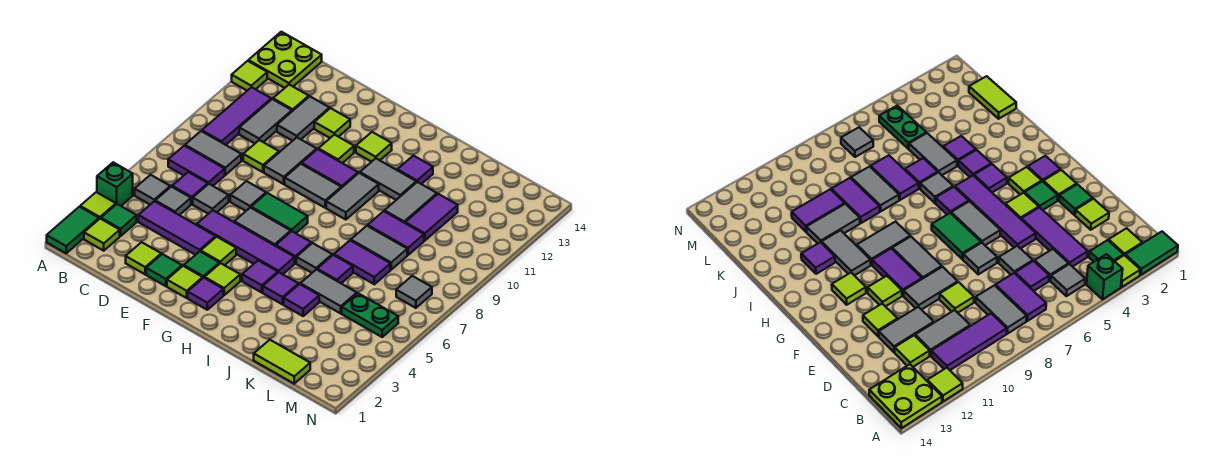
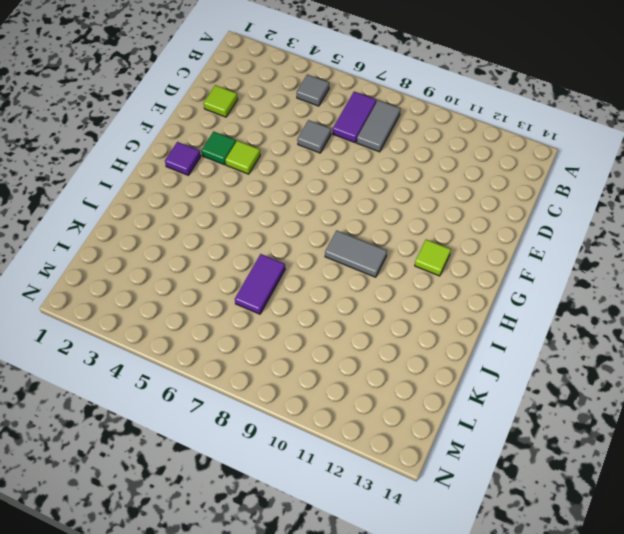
none -> green tile A1:A2 level 1
none -> lime tile A3 level 1
none -> green brick A4 level 1
none -> lime tile A12 level 1

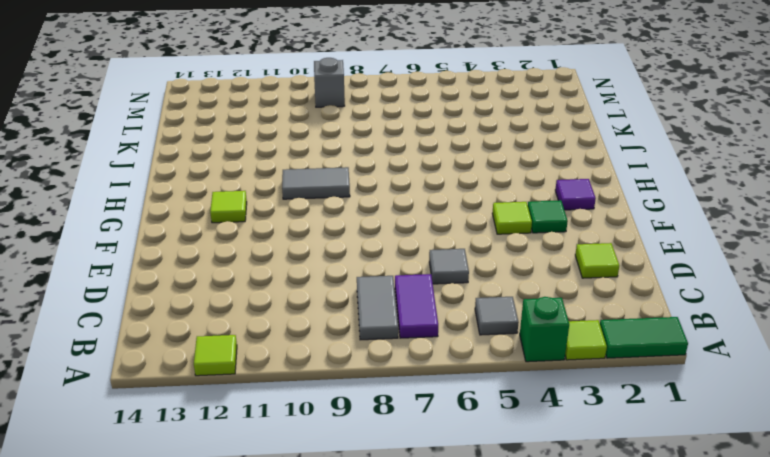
grey brick M9 level 1 -> none
none -> lime plate A13:B14 level 1
none -> lime tile B2 level 1
none -> green tile B3 level 1
none -> purple tile B9:B11 level 1

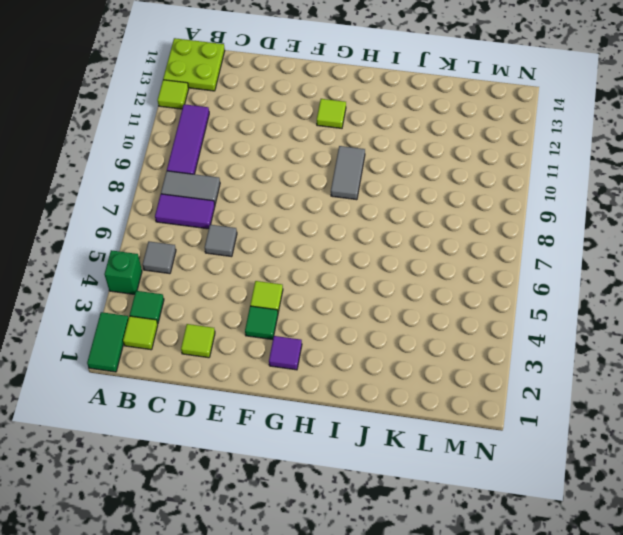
none -> lime tile A3 level 1
none -> purple tile C4:E4 level 1
none -> grey tile C5 level 1
none -> purple tile C6 level 1

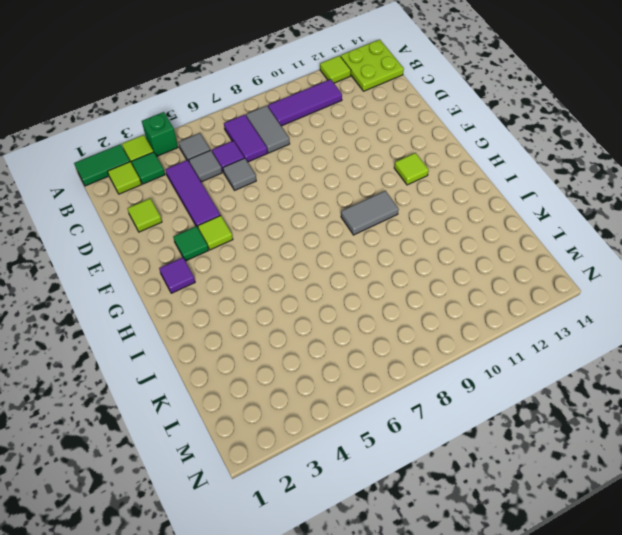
none -> grey tile C10:C11 level 1
none -> lime tile C12 level 1
none -> lime tile D9 level 1
none -> grey tile D11:D12 level 1

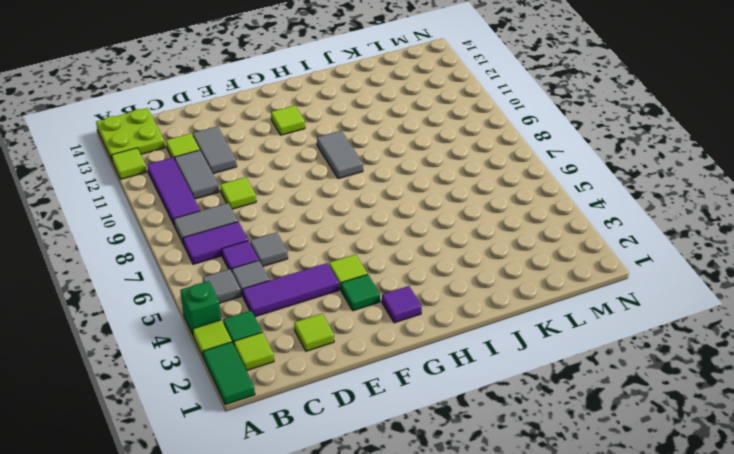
none -> green tile E2 level 1
none -> purple tile E5:H5 level 1
none -> grey tile E7 level 1
none -> grey tile E9:E10 level 1

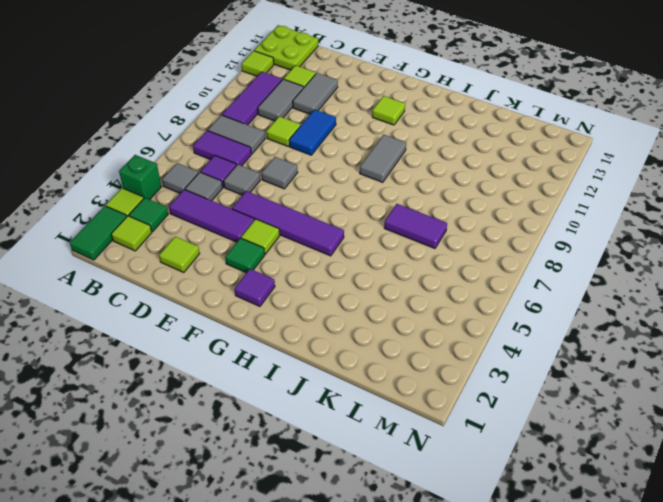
blue tile E9:E10 level 1 -> grey tile E9:E10 level 1
none -> green tile E2 level 1
none -> lime tile E12 level 1
none -> lime tile F2 level 1
none -> grey tile F6:G6 level 1

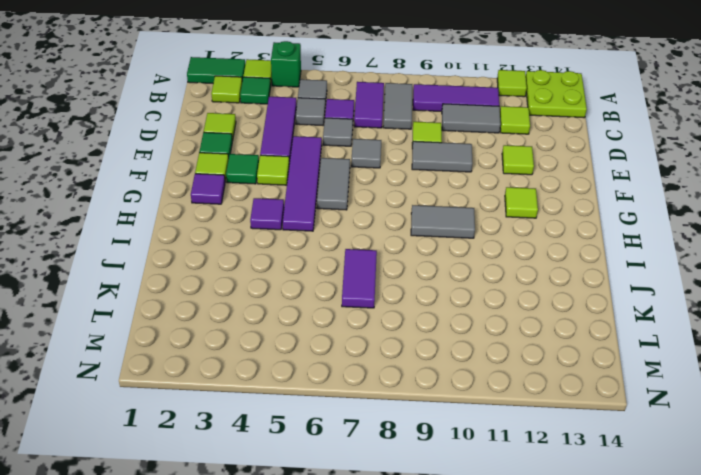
none -> grey tile D11:D12 level 1
none -> green tile F7:G7 level 1
none -> grey tile F9:G9 level 1
none -> purple tile F10:G10 level 1

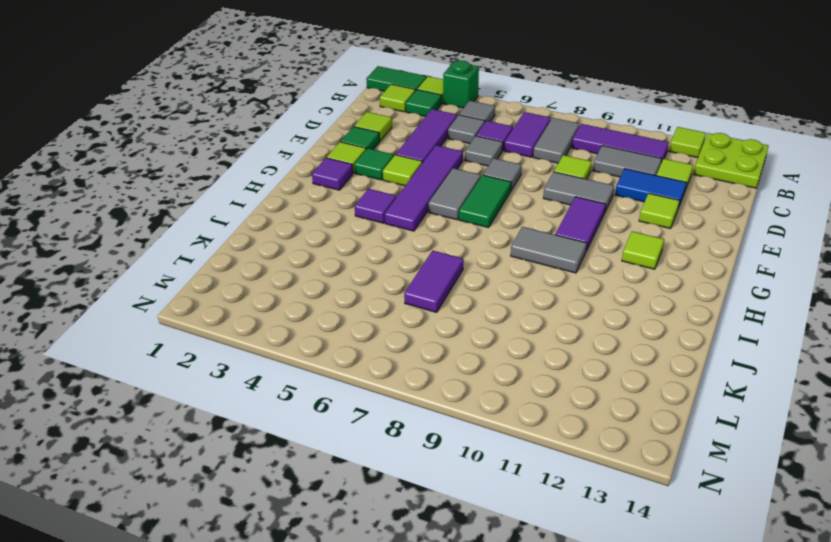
blue tile D11:D12 level 1 -> grey tile D11:D12 level 1
none -> grey tile F9:G9 level 1
none -> lime tile F11 level 1
none -> lime tile G3 level 1
none -> purple tile H6 level 1

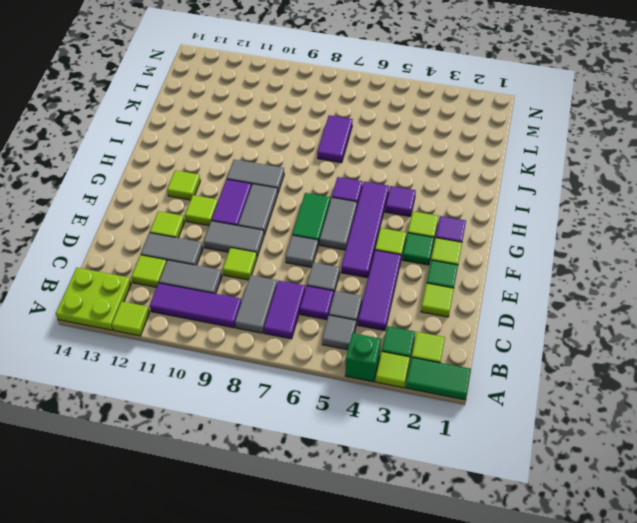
none -> grey tile H11:I11 level 1
none -> purple tile I4 level 1
none -> grey tile I6 level 1
none -> purple tile I12 level 1

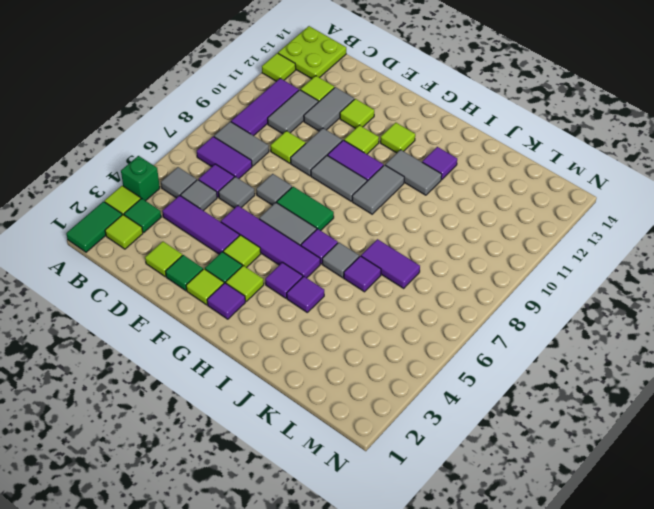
none -> purple tile J4 level 1
none -> grey tile J5:K5 level 1
none -> grey tile J8:K8 level 1
none -> purple tile J9:K9 level 1

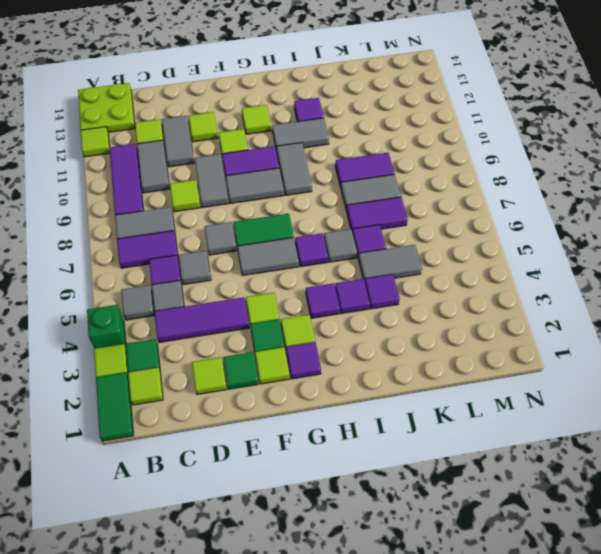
none -> purple tile E5:H5 level 1
none -> grey tile J10:J11 level 1
none -> lime tile K1:L1 level 1
none -> purple tile K10:K11 level 1

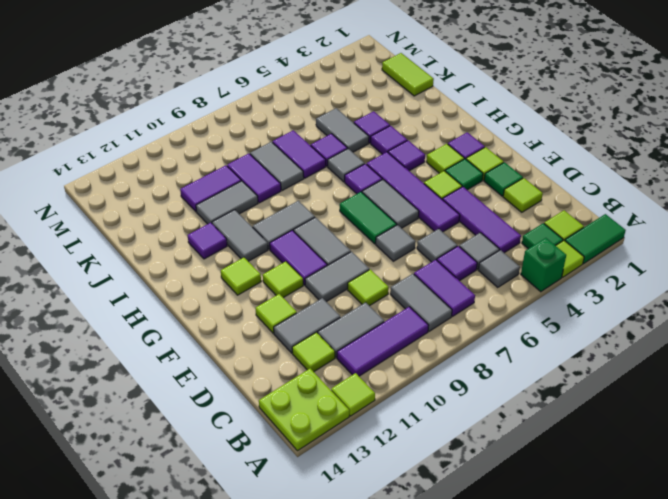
none -> green plate L5:M5 level 1
none -> grey tile M7 level 1

